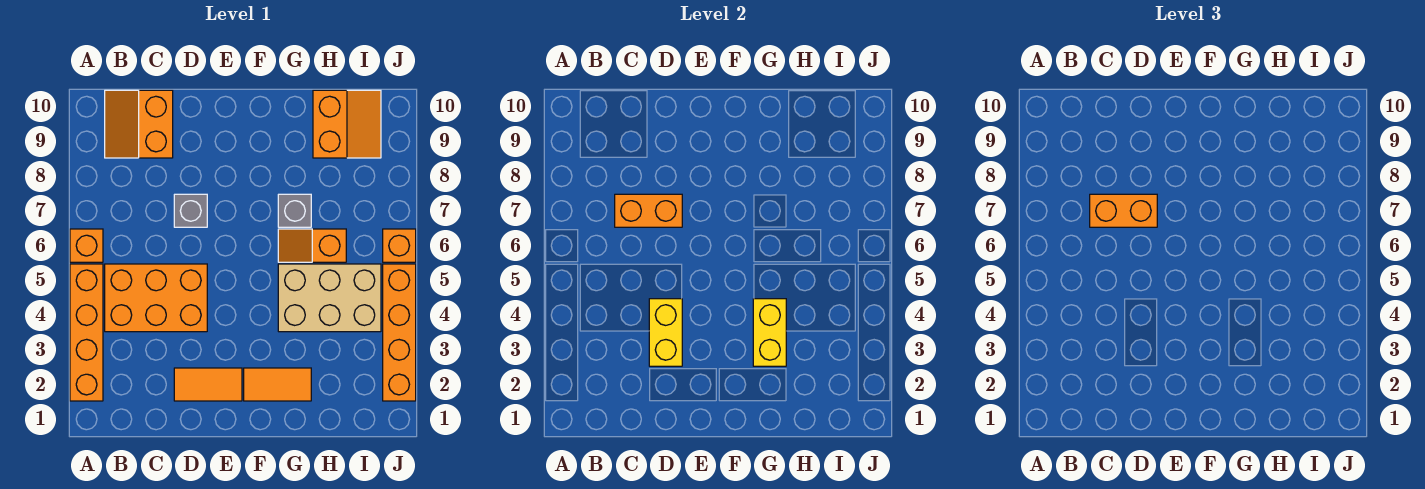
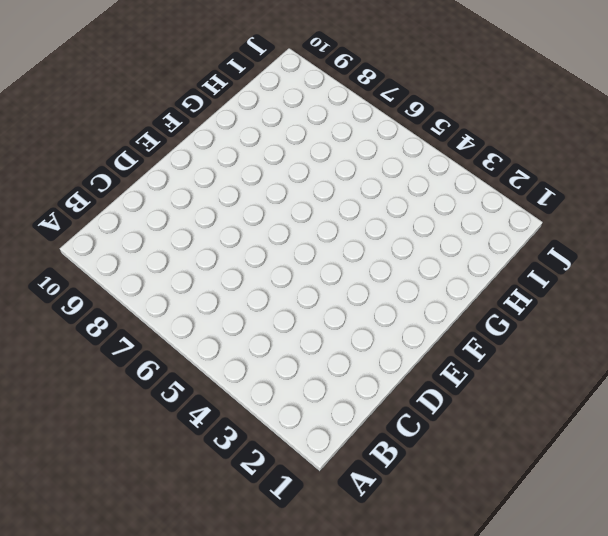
none -> orange brick A2:A5 level 1
none -> orange brick A6 level 1
none -> orange brick B4:D5 level 1

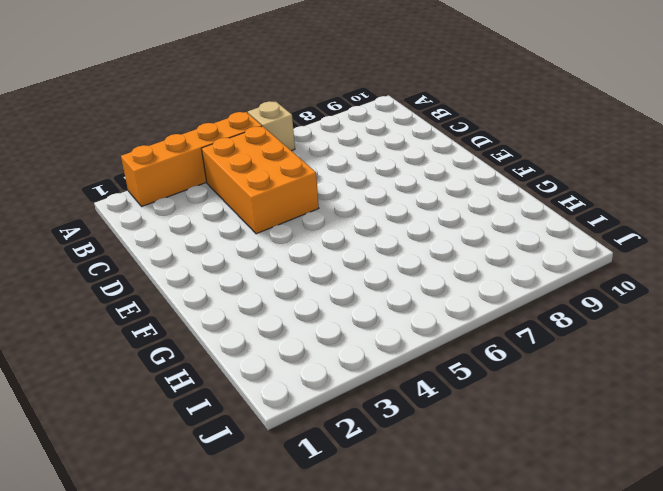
tan brick A6 level 1 -> orange brick A6 level 1
none -> orange slope B9:C10 level 1 top C
none -> orange tile D2:E2 level 1
none -> grey brick D7 level 1

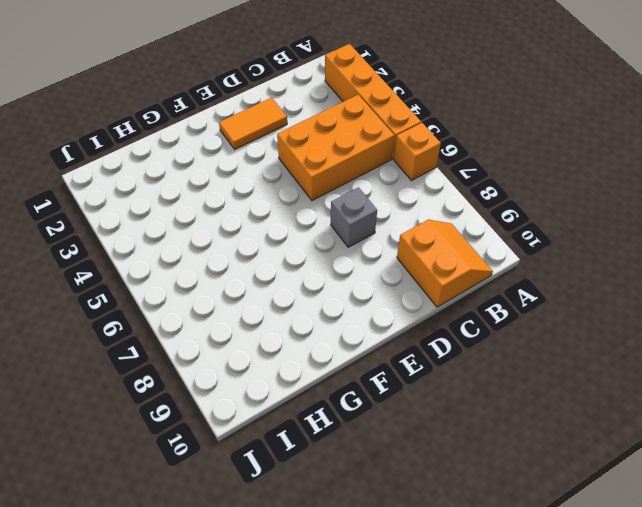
none -> orange tile F2:G2 level 1
none -> tan brick G4:I5 level 1
none -> orange slope G6:H6 level 1 top H

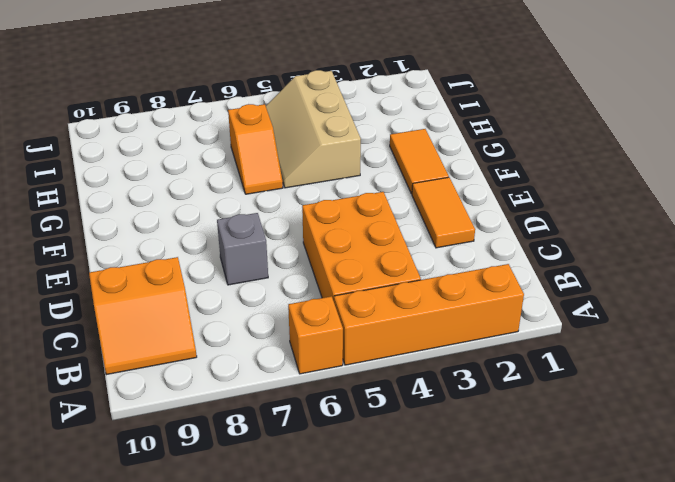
tan slope G4:I5 level 1 top 4 -> tan brick G4:I5 level 1
none -> grey brick G7 level 1
none -> orange slope H9:I10 level 1 top H
none -> orange brick J2:J5 level 1

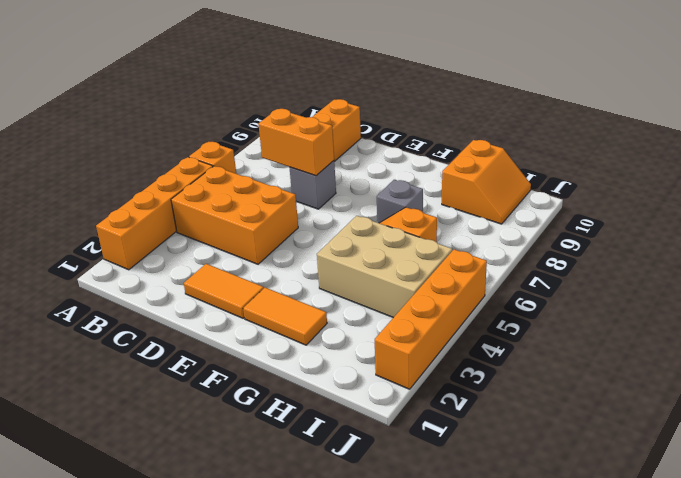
none -> orange brick J6 level 1
none -> yellow brick D3:D4 level 2
none -> yellow brick G3:G4 level 2

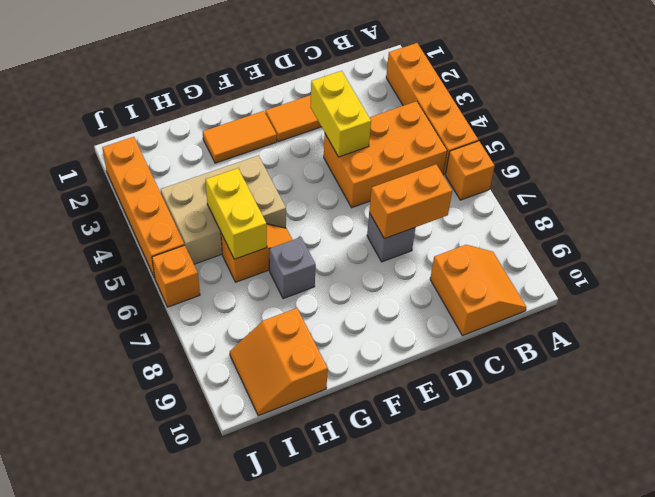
yellow brick H5:H6 level 2 -> yellow brick G3:G4 level 2
none -> orange brick C7:D7 level 3

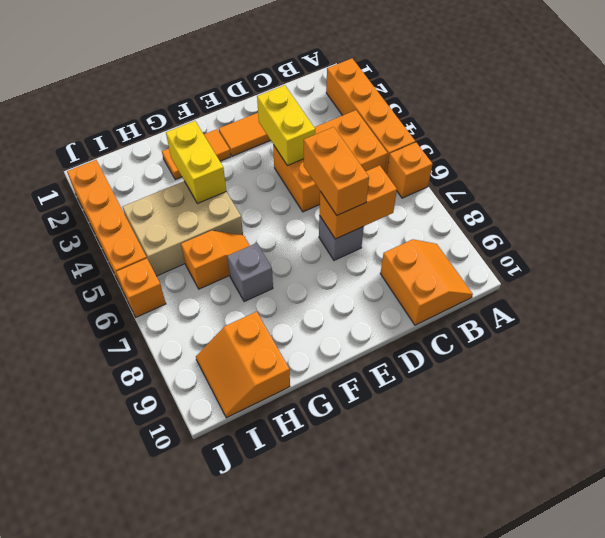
orange brick D6:D7 level 3 -> orange brick C7:D7 level 3

